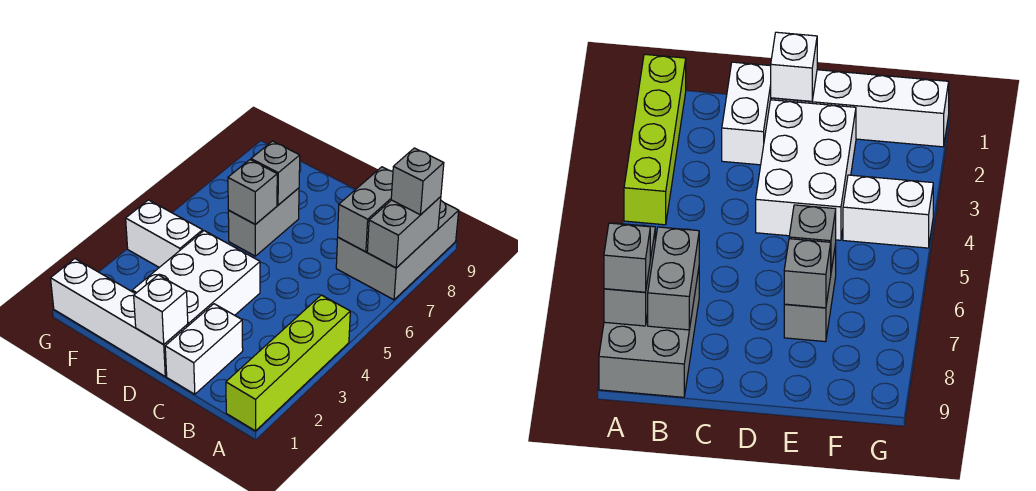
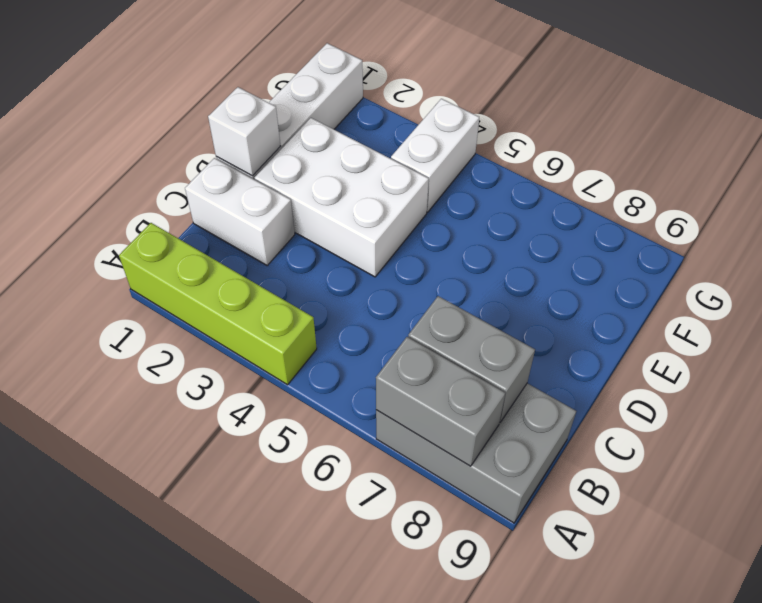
none -> grey brick E6:E7 level 1
none -> grey brick E6 level 2
none -> grey brick E7 level 2

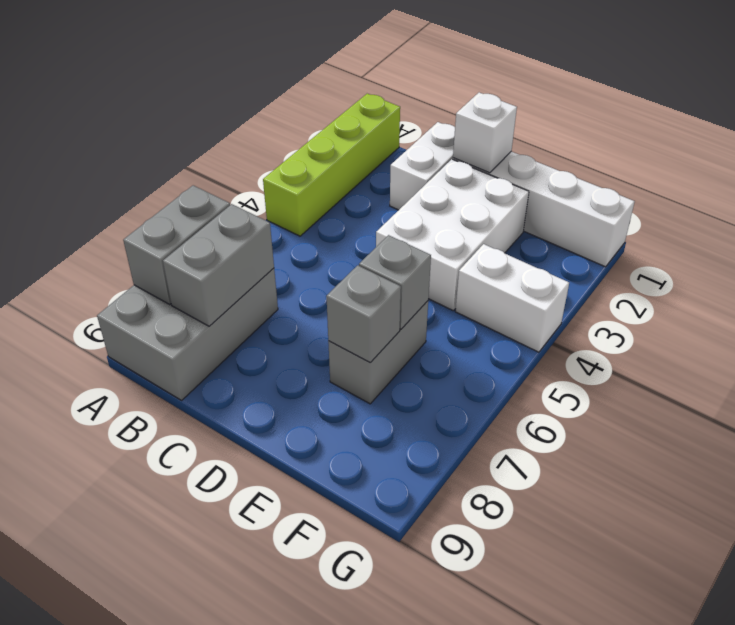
none -> grey brick A8 level 3

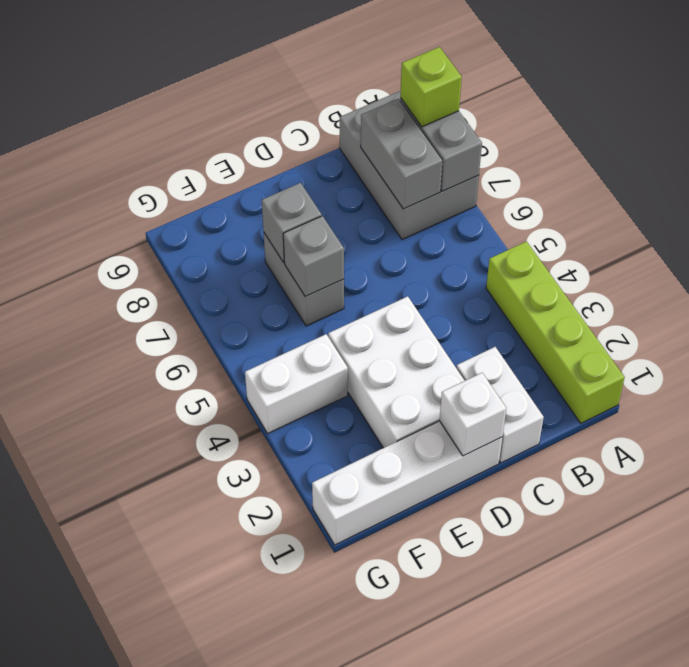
lime brick A8 level 3 -> grey brick A8 level 3

